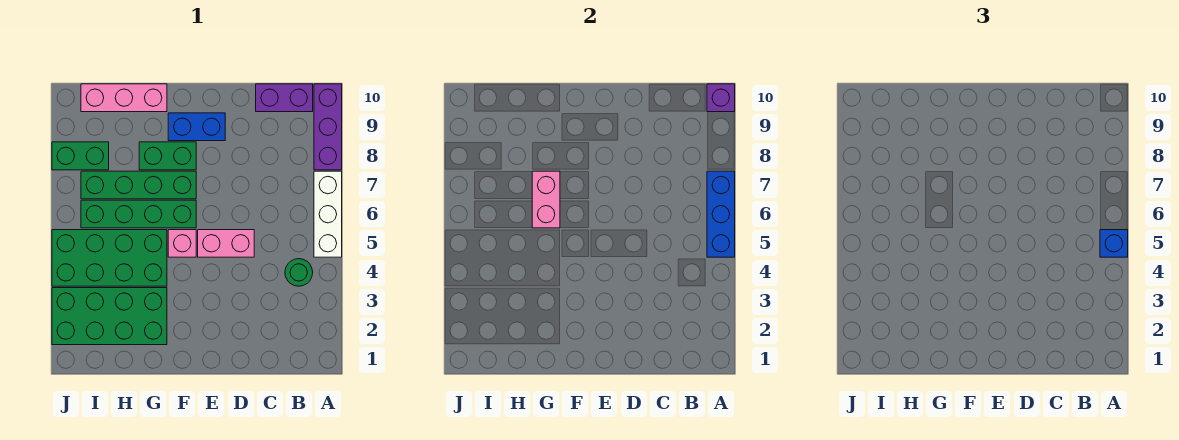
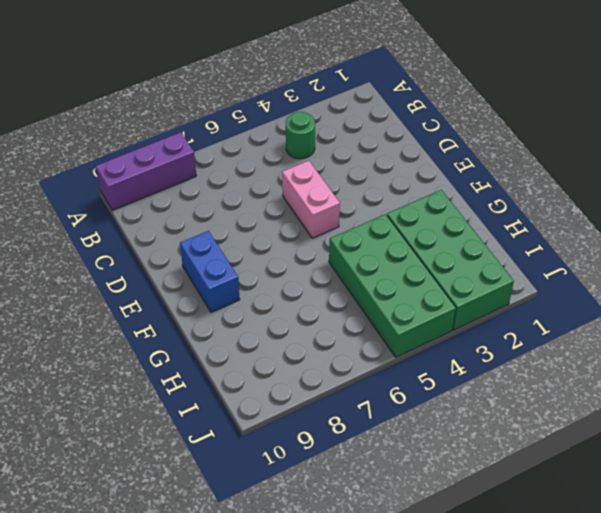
none -> white brick A5:A7 level 1
none -> purple brick B10:C10 level 1
none -> pink brick F5 level 1

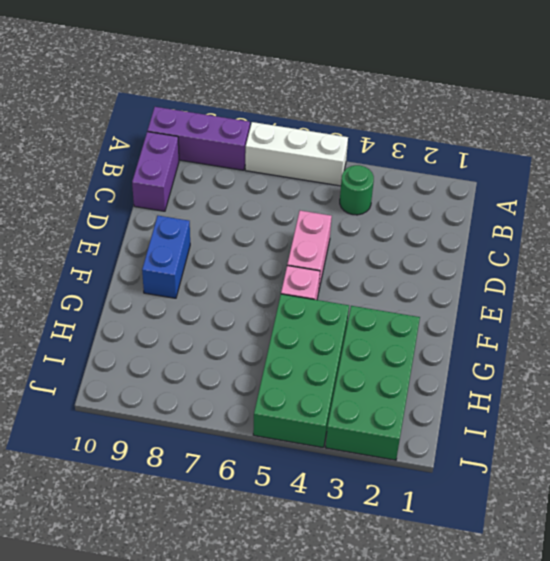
none -> green brick F6:I6 level 1
none -> green brick F7:I7 level 1
none -> green brick F8:G8 level 1

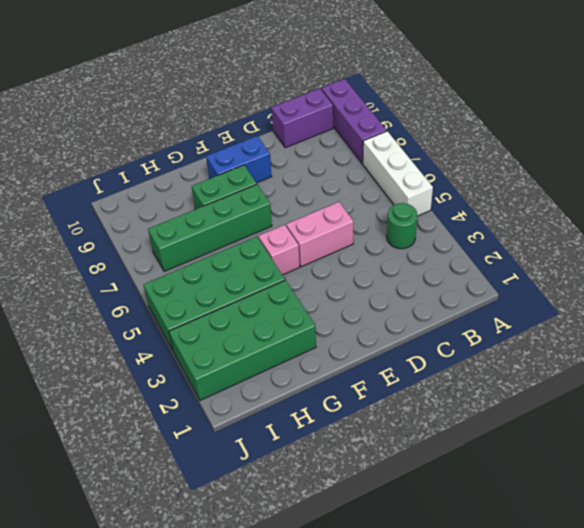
none -> green brick F6:I6 level 1
none -> pink brick G10:I10 level 1
none -> green brick I8:J8 level 1

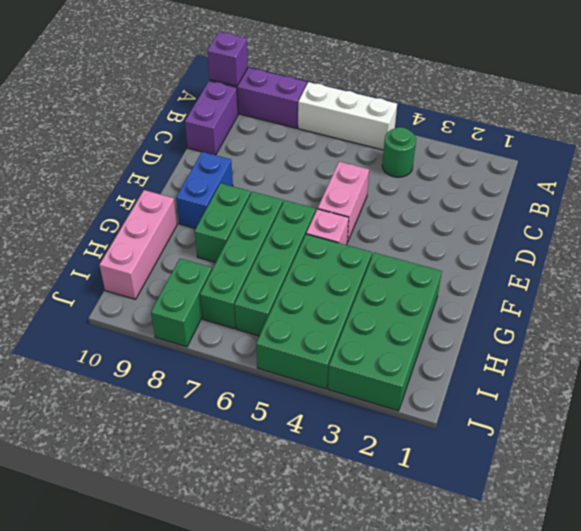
none -> blue brick A5:A7 level 2
none -> pink brick G6:G7 level 2
none -> blue brick A5 level 3

